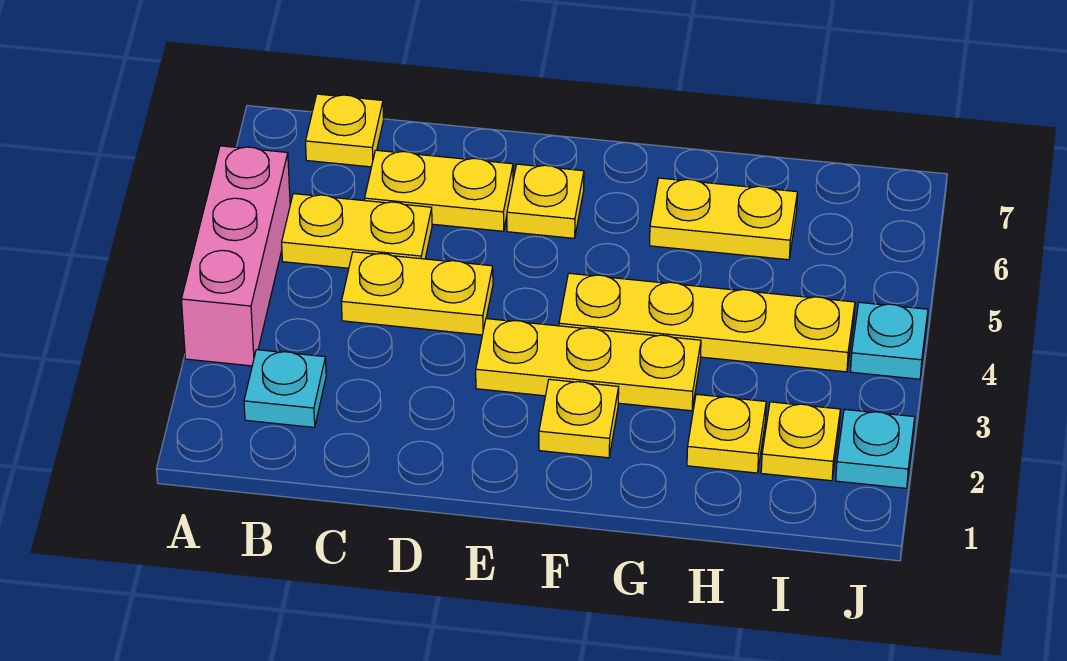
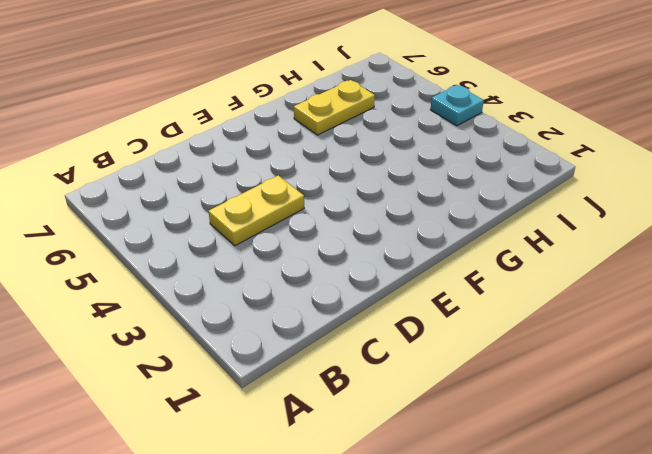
none -> pink brick A3:A5 level 1
none -> cyan plate B2 level 1
none -> yellow plate B5:C5 level 1

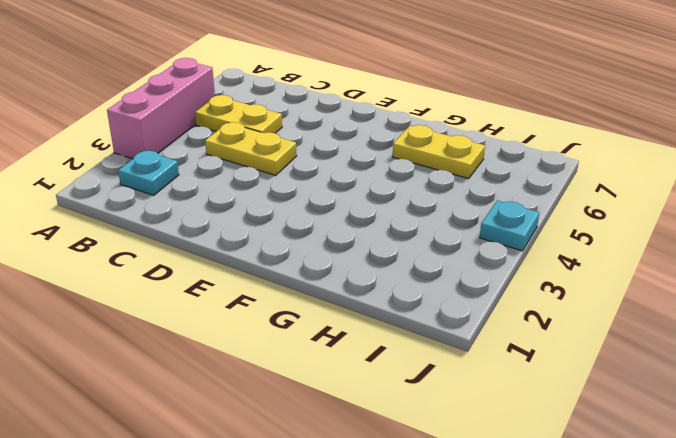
none -> yellow plate B7 level 1
none -> yellow plate C6:D6 level 1
none -> yellow plate E3:G3 level 1

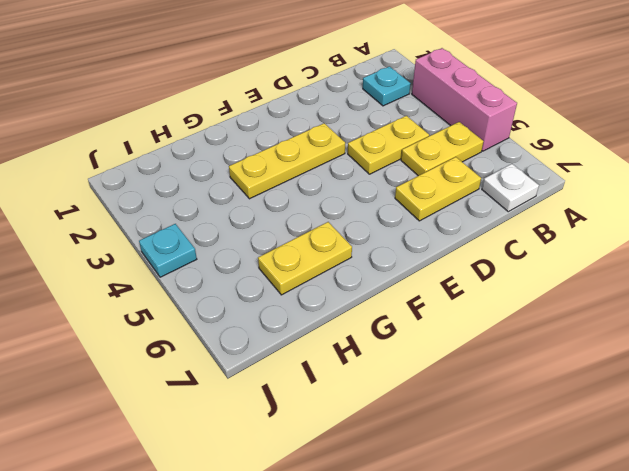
white plate B7 level 1 -> yellow plate B7 level 1
none -> yellow plate E6 level 1
none -> yellow plate F2 level 1
none -> yellow plate F4:I4 level 1

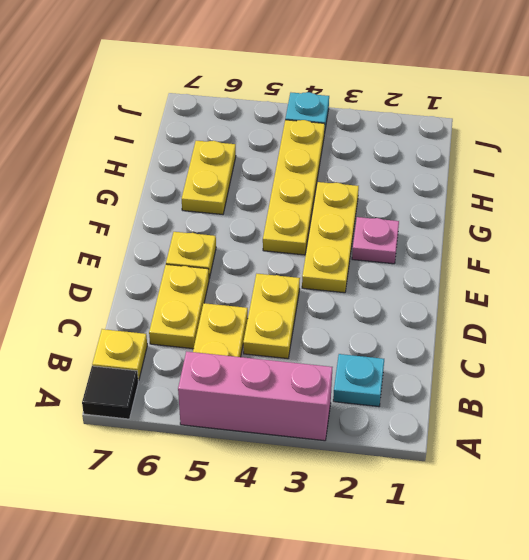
black tile A7 level 1 -> none
pink plate F2 level 1 -> yellow plate F2 level 1
none -> yellow plate H2 level 1
none -> yellow plate I2 level 1
none -> cyan plate J2 level 1

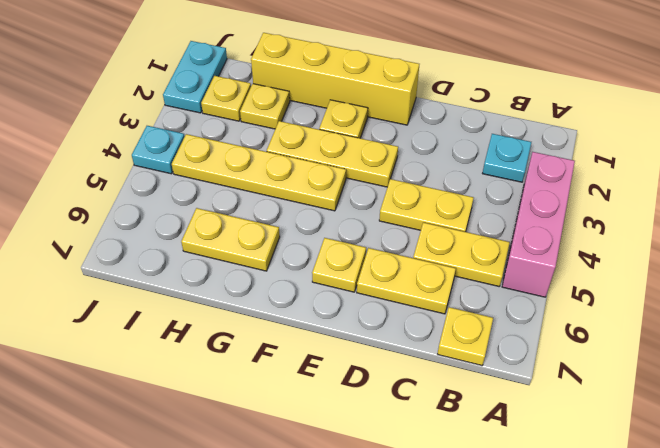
yellow brick E1:H1 level 1 -> none
cyan plate J1:J2 level 1 -> cyan plate J2 level 1

